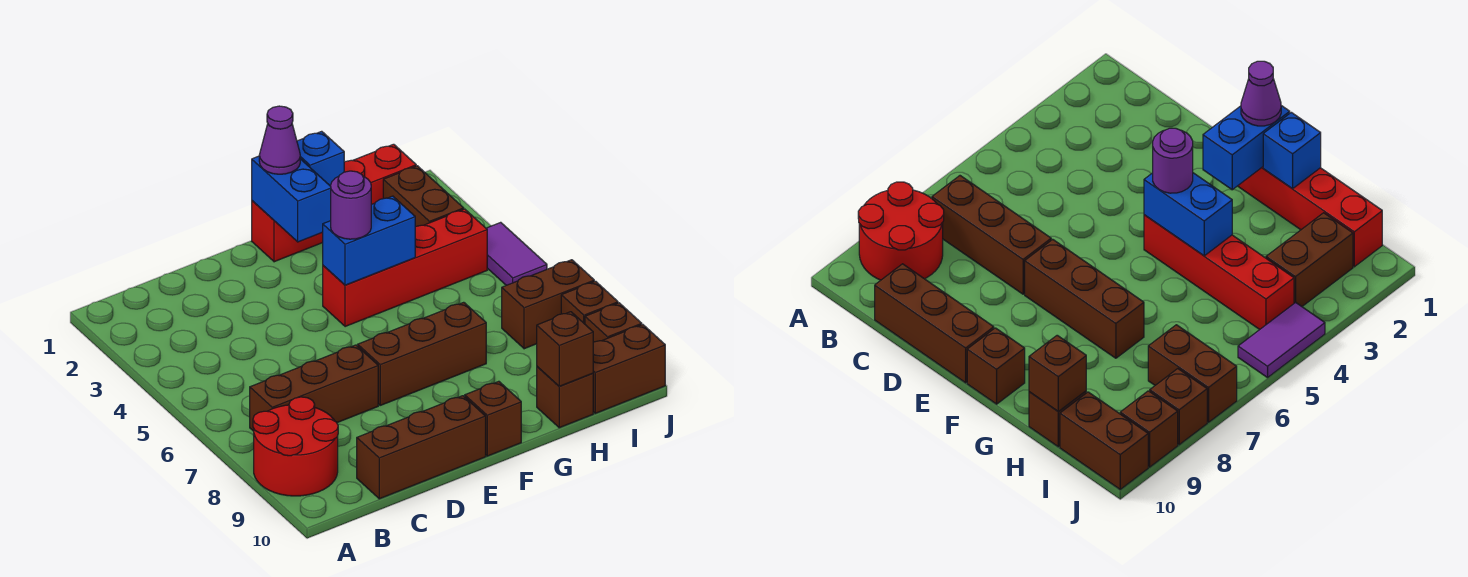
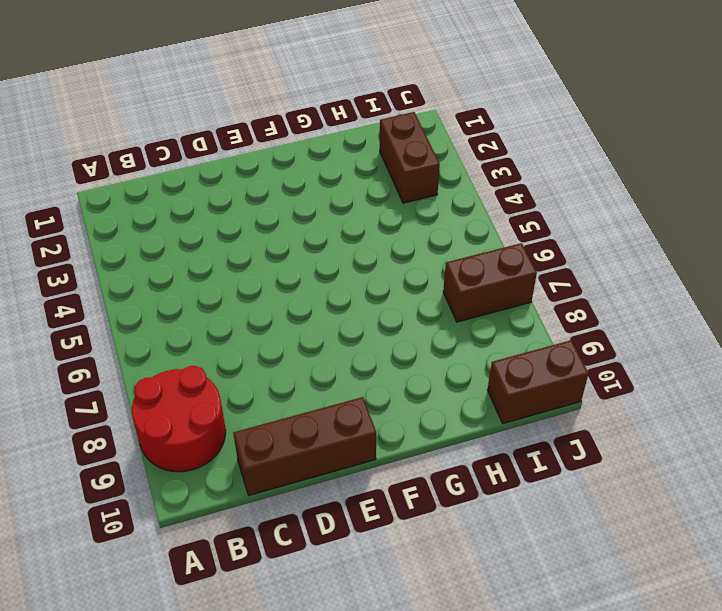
none -> brown brick B7:D7 level 1
none -> brown brick E7:G7 level 1
none -> red brick F1:I1 level 1

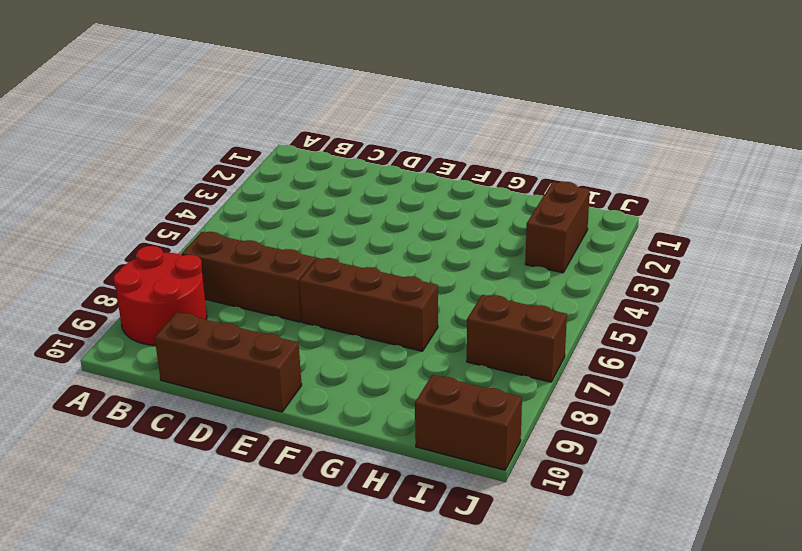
none -> red brick F1:I1 level 1
none -> red brick F4:I4 level 1
none -> brown brick F10 level 1

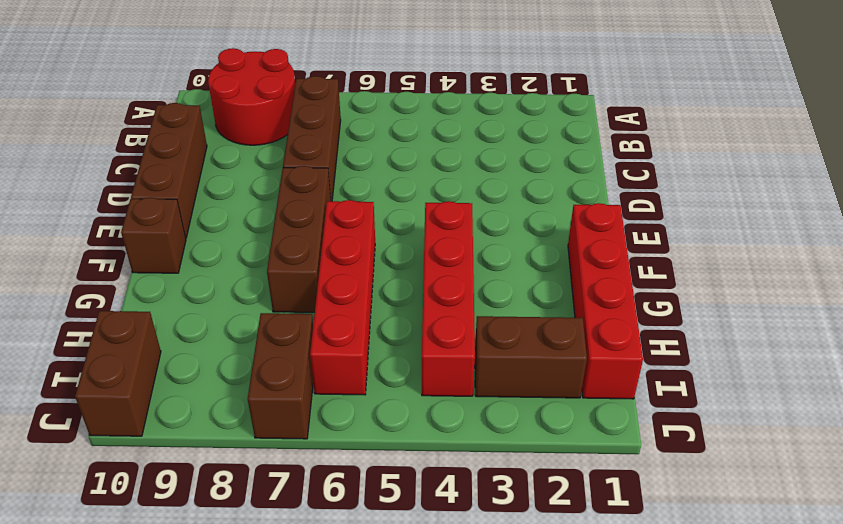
red brick F6:I6 level 1 -> none
none -> brown brick H10 level 1
none -> purple tile J4:J5 level 1
none -> brown brick J8 level 1

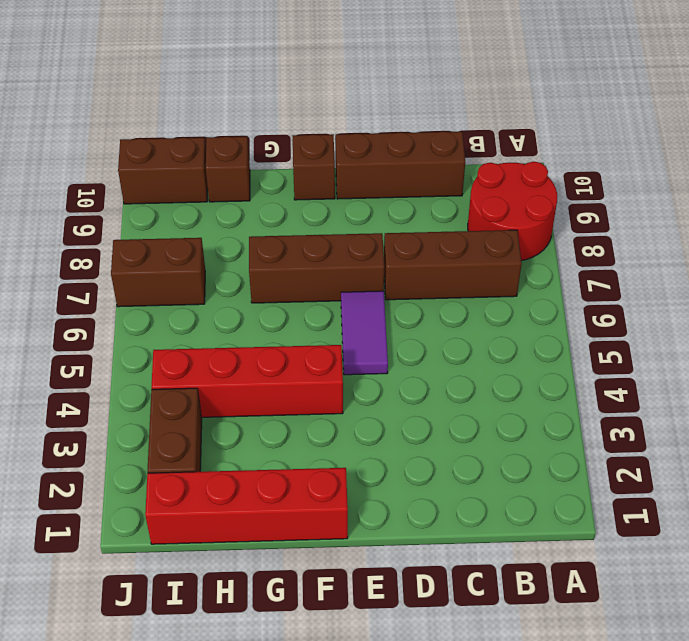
purple tile E5:E6 level 1 -> purple tile J4:J5 level 1
none -> brown brick J8 level 1
none -> brown brick J9 level 1
none -> blue brick F1:F2 level 2

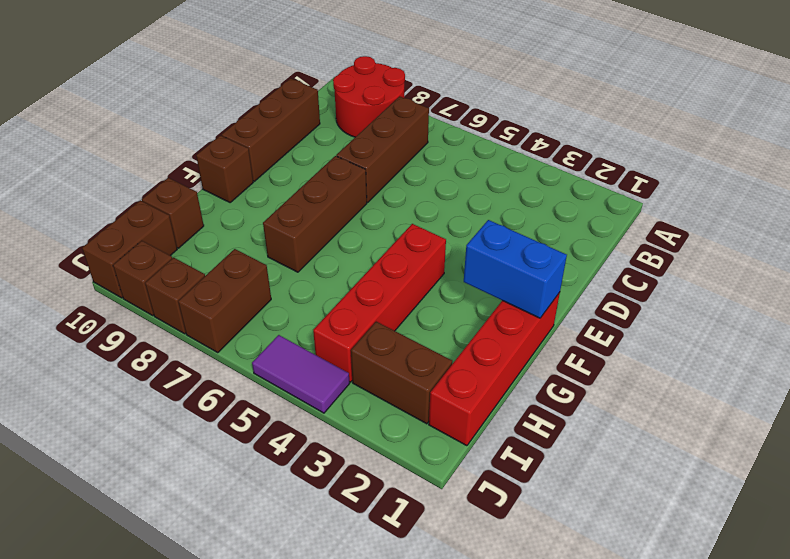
none -> blue brick F4:G4 level 2
none -> blue brick G1 level 2
none -> brown brick H10 level 2

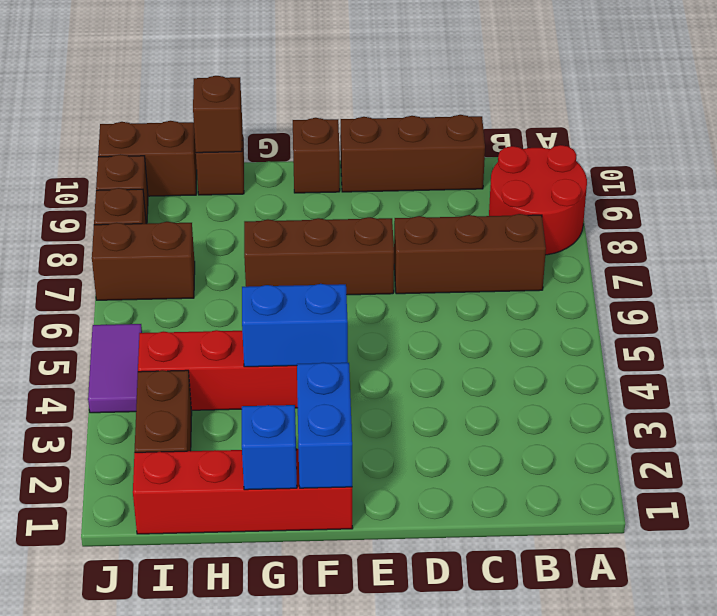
none -> purple cone F1 level 3
none -> purple round brick F4 level 3

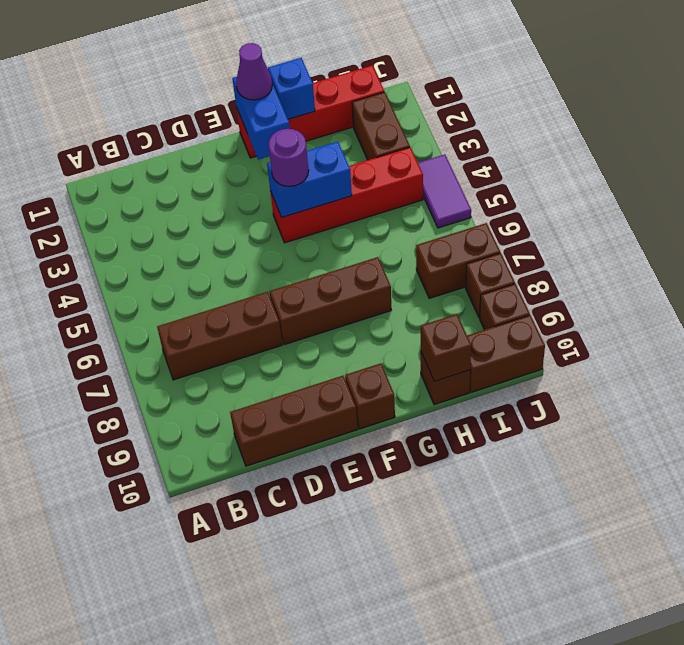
none -> red round brick A8:B9 level 1

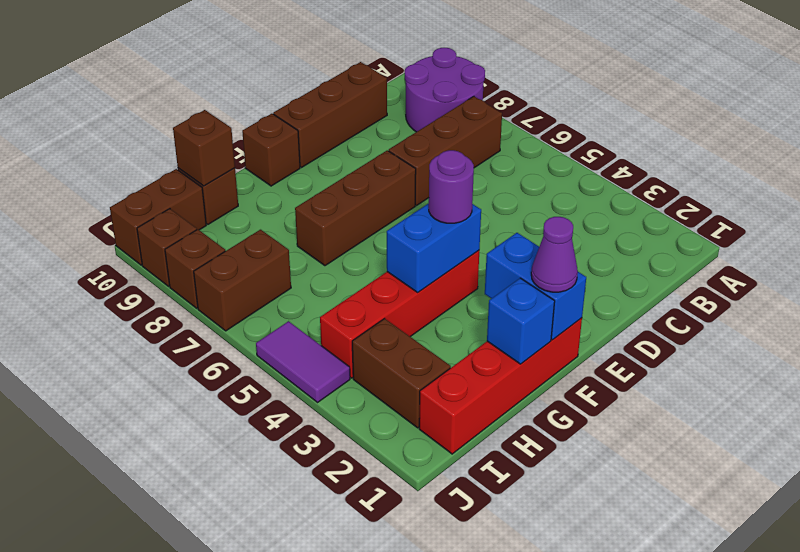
purple round brick A8:B9 level 1 -> red round brick A8:B9 level 1

